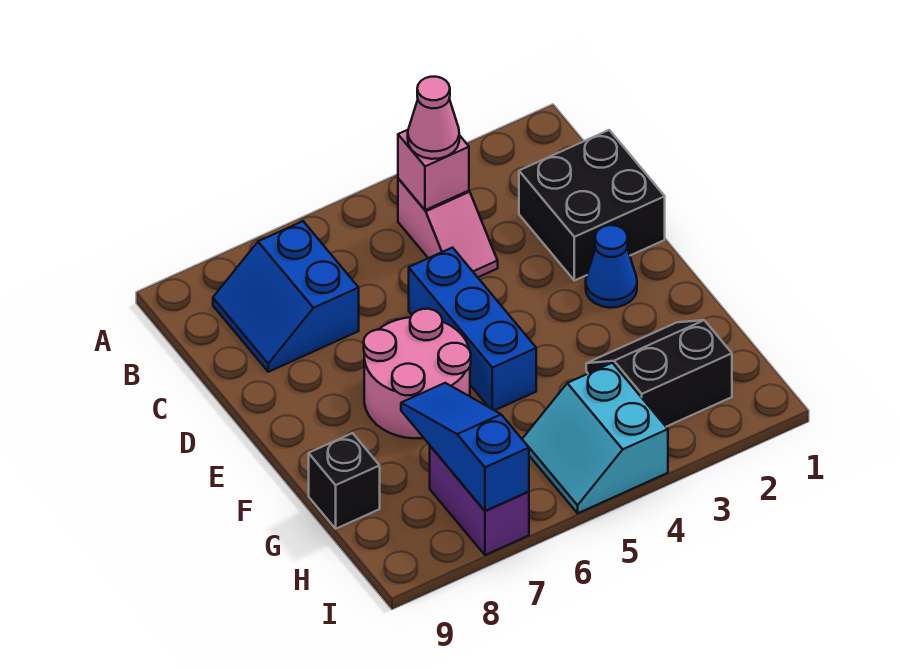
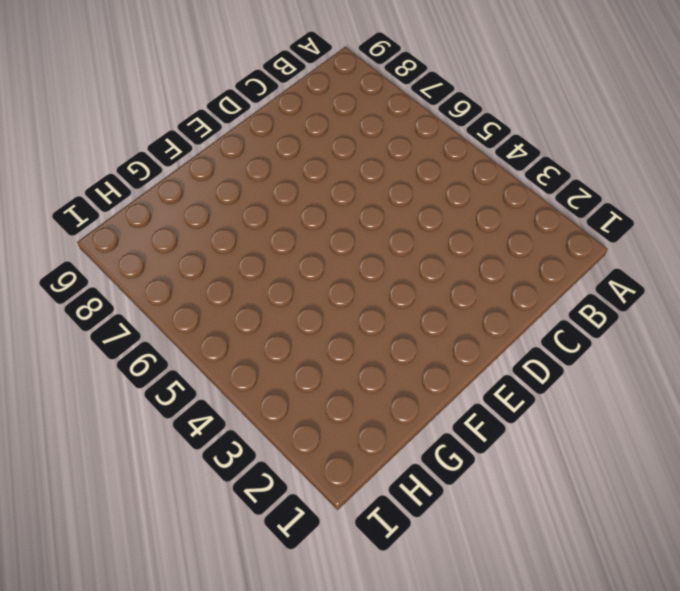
none -> pink slope B4:C4 level 1 top B
none -> blue slope B7:C8 level 1 top 7
none -> black brick C1:D2 level 1

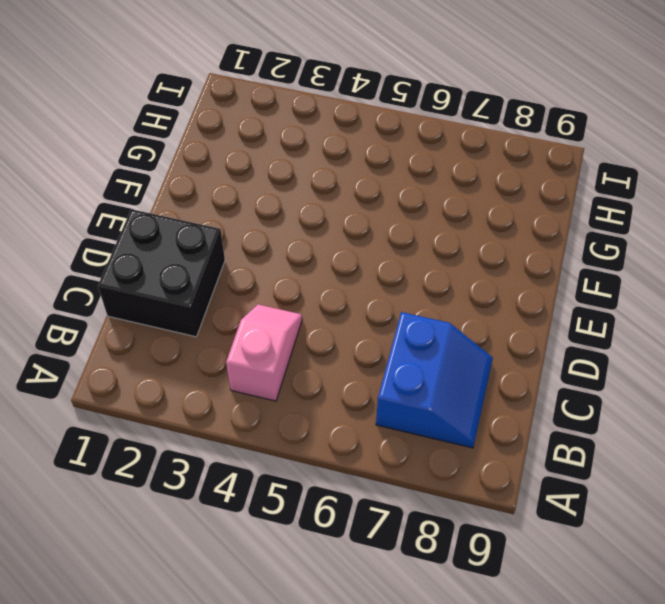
none -> blue brick D5:F5 level 1
none -> blue cone E2 level 1
none -> pink round brick E6:F7 level 1

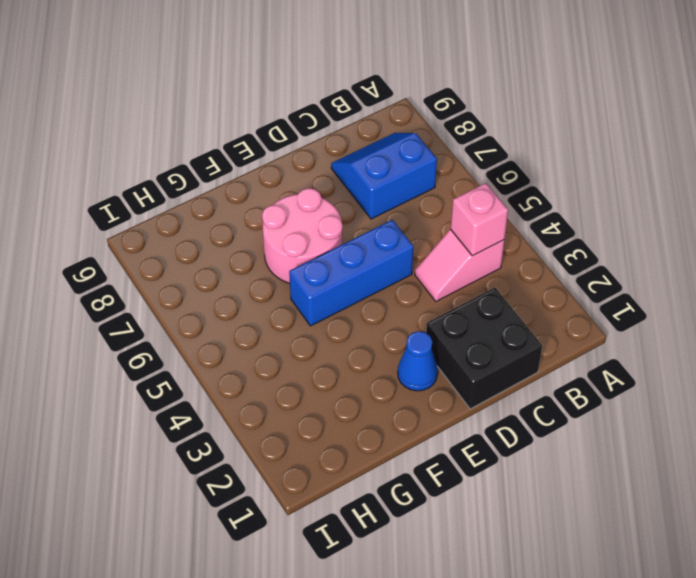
none -> black slope G2:H3 level 1 top H
none -> black brick G9 level 1
none -> cyan slope H4:I5 level 1 top 4

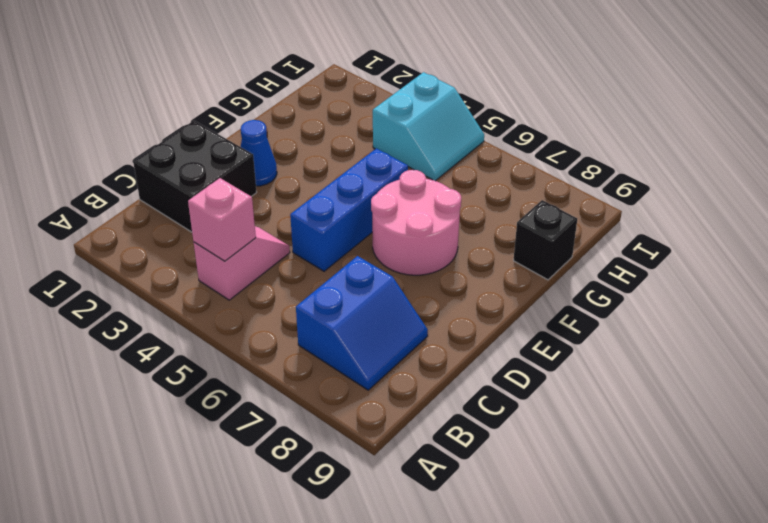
none -> black slope G2:H3 level 1 top H
none -> purple brick H7:I7 level 1
none -> blue slope G7:I7 level 2 top I

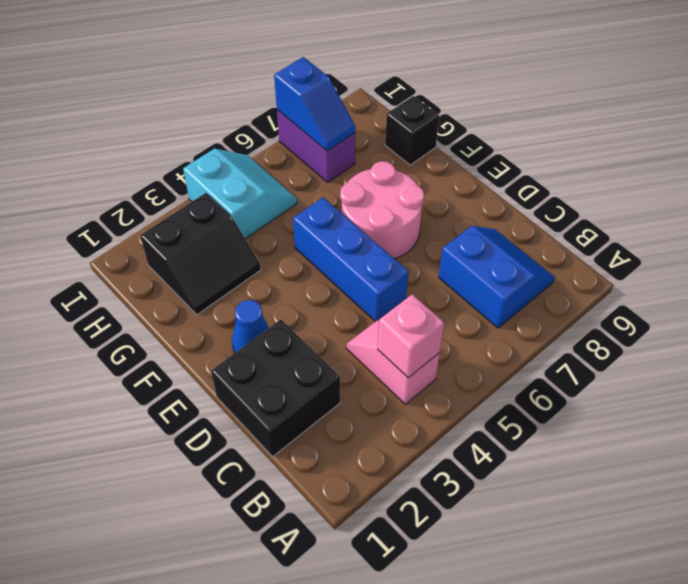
blue slope H7:I7 level 2 top I -> blue slope G7:I7 level 2 top I
none -> pink cone B4 level 3

